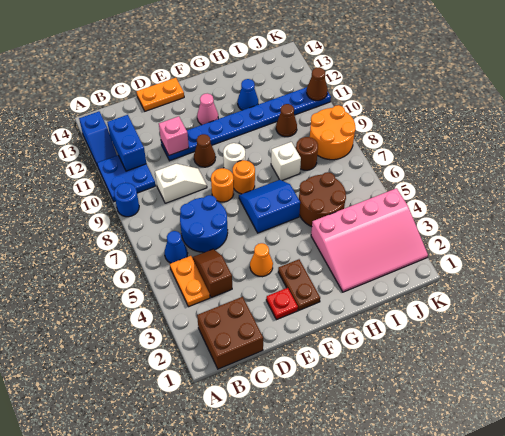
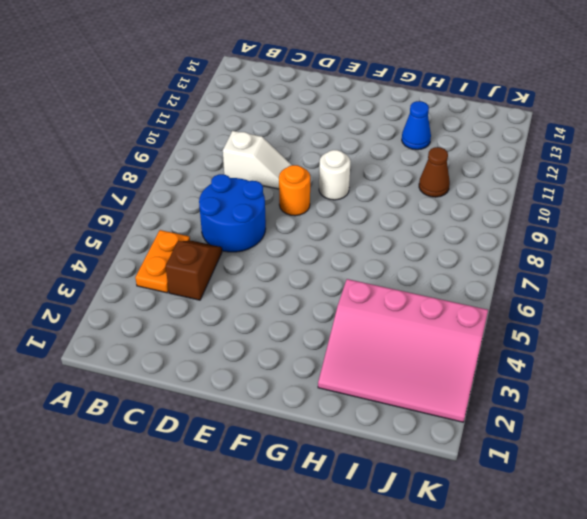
none -> blue round brick A9 level 1
none -> blue plate A10:B11 level 1
none -> blue slope A12:A13 level 1 top 13
none -> brown brick B1:C2 level 1

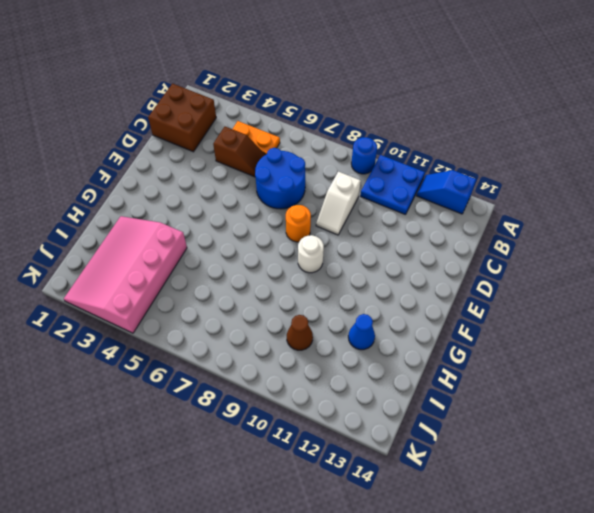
none -> blue cone B6 level 1
none -> blue plate D11:K11 level 1
none -> orange plate D14:E14 level 1
none -> red plate E2 level 1

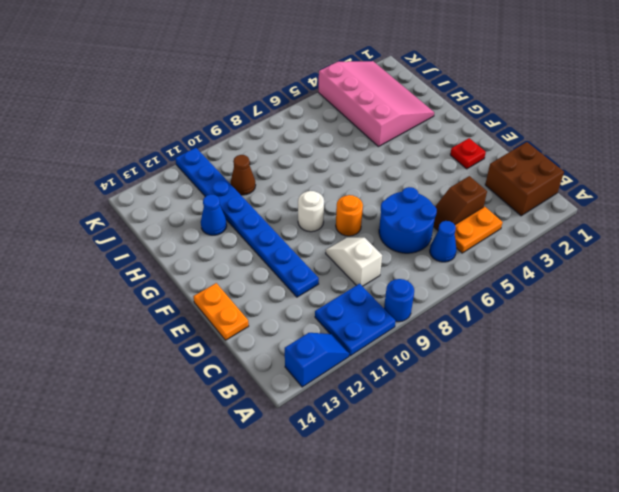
none -> orange cone E4 level 1
none -> brown cone E10 level 1
none -> brown plate F2:F3 level 1
none -> blue slope F6:G7 level 1 top 6

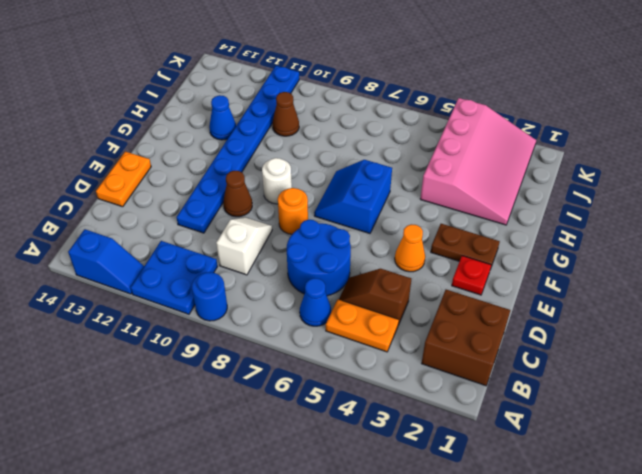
none -> orange round brick F8 level 1
none -> pink cone F12 level 1
none -> brown round brick H5:I6 level 1
none -> white brick H8 level 1

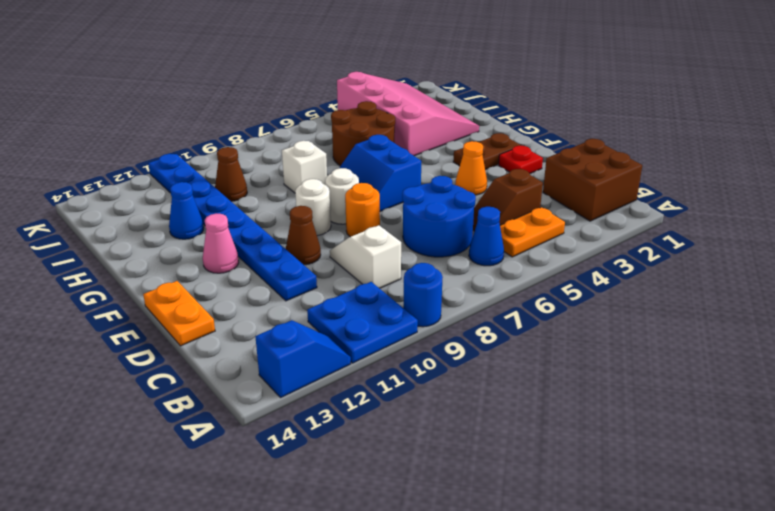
white round brick F8 level 1 -> orange round brick F8 level 1
none -> brown round brick I8 level 1
none -> orange round brick J8:K9 level 1
none -> blue brick B11:B12 level 2
none -> pink brick D11 level 2

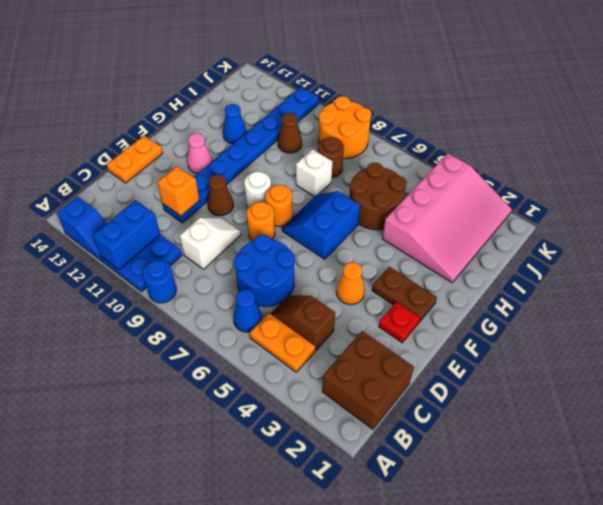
blue brick A11:B11 level 2 -> blue brick B11:B12 level 2
orange brick D11 level 2 -> pink brick D11 level 2
none -> brown cone K11 level 2

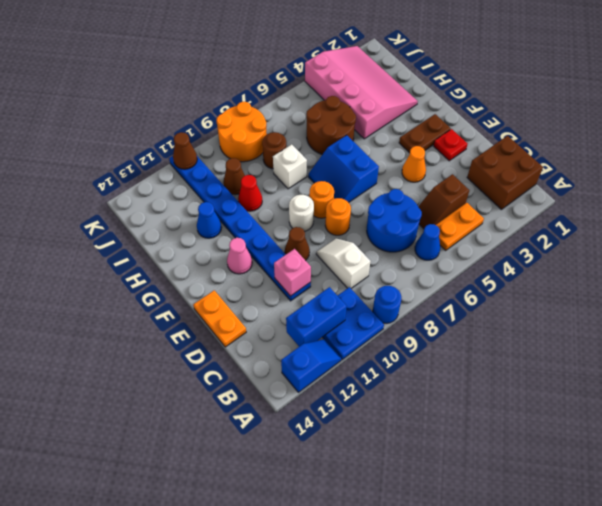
red cone H10 level 1 -> none

